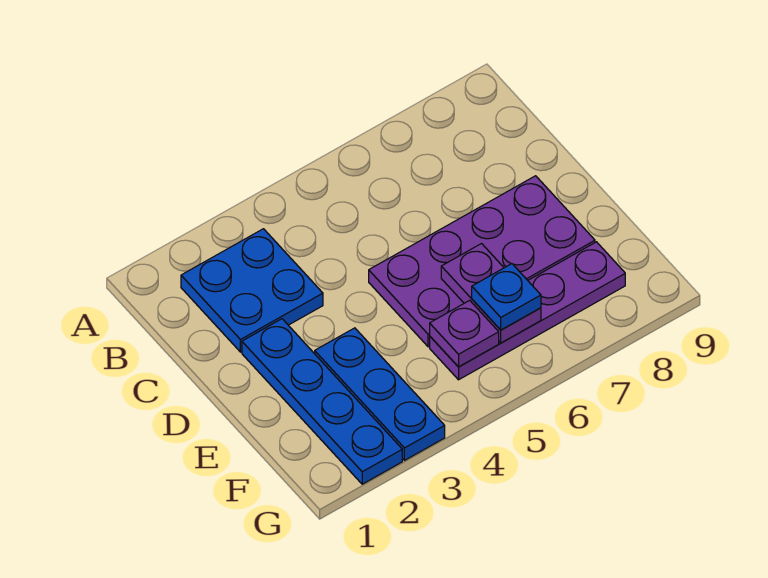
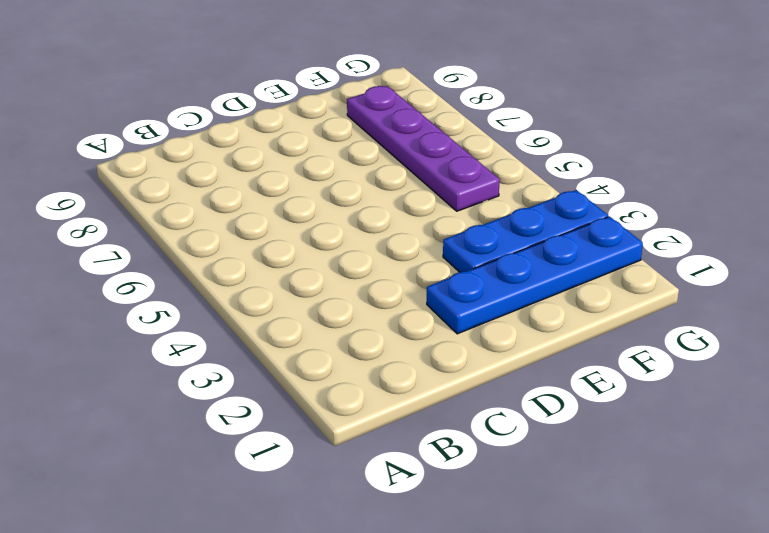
none -> blue plate B2:C3 level 1
none -> purple plate D5:E8 level 1

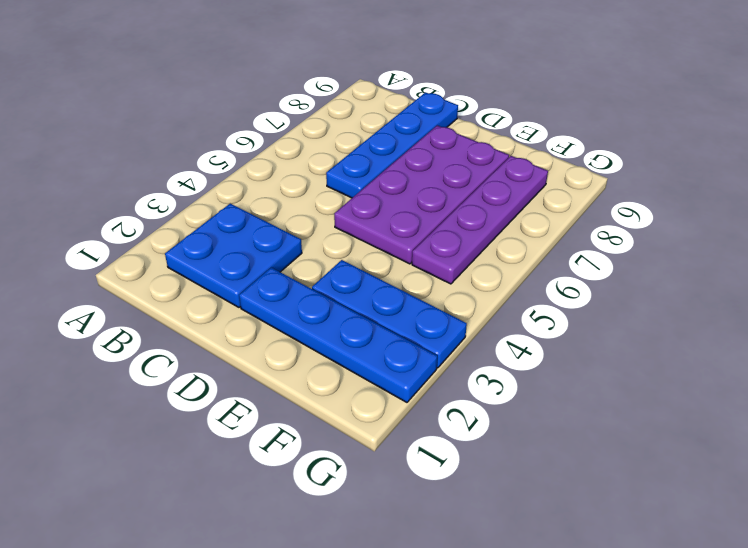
blue plate C6:C9 level 1 -> none
none -> purple plate E6:F6 level 2
none -> purple plate F5 level 2

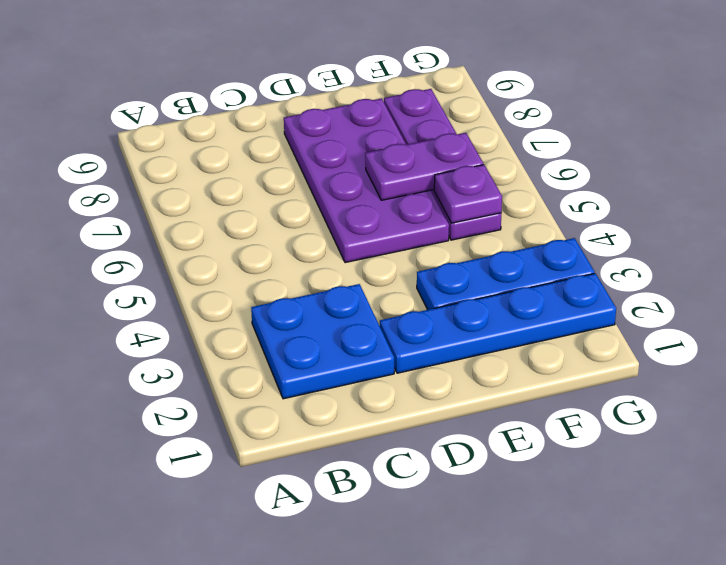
none -> blue plate F6 level 3

